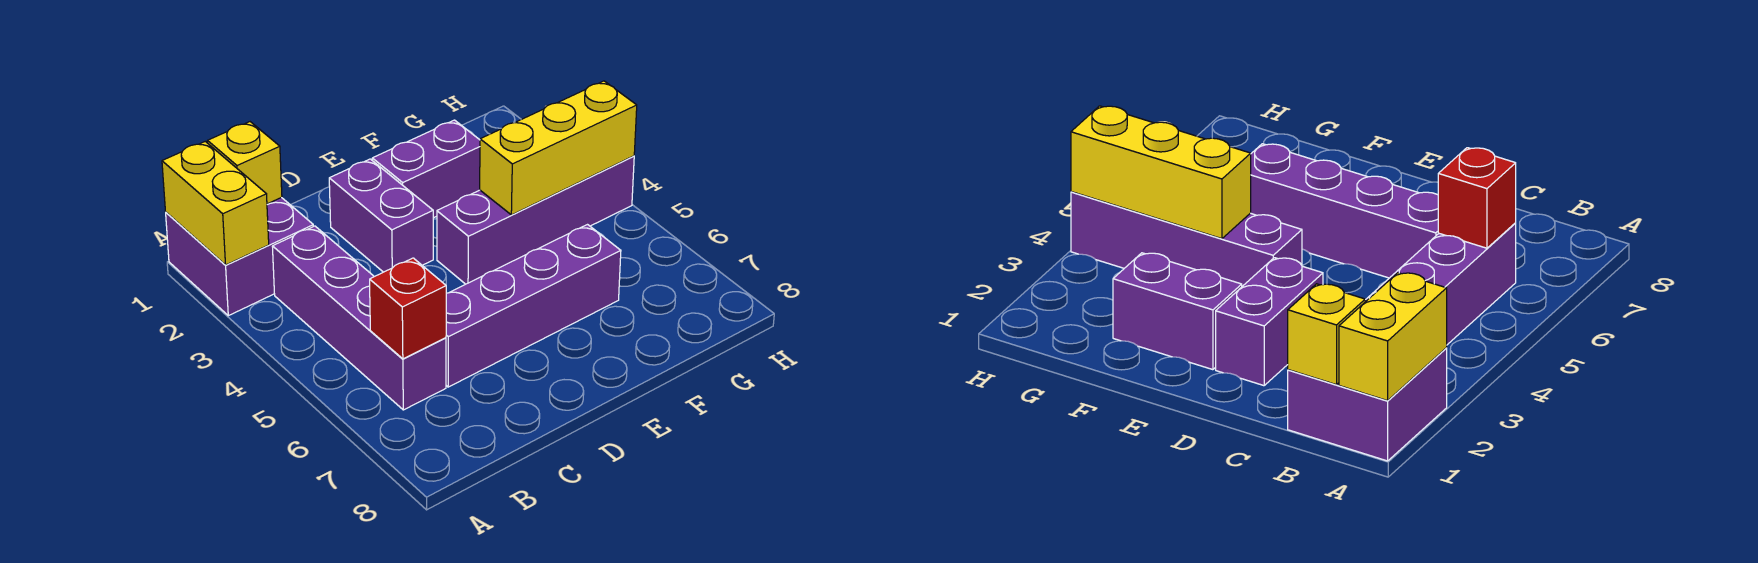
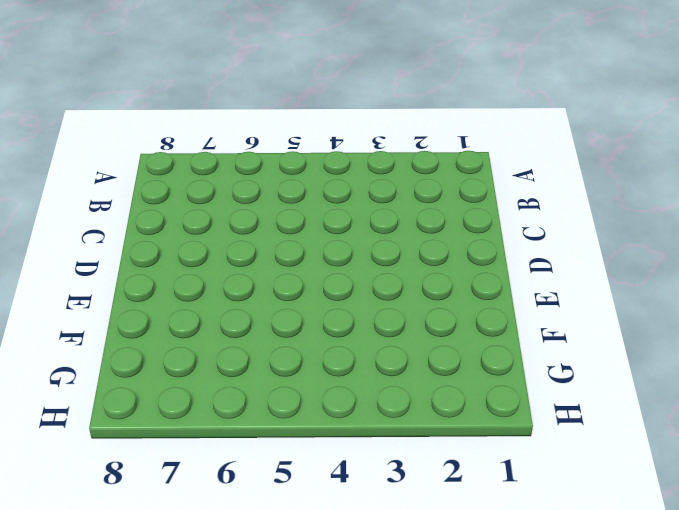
none -> purple brick A1:B2 level 1
none -> purple brick B3:B6 level 1

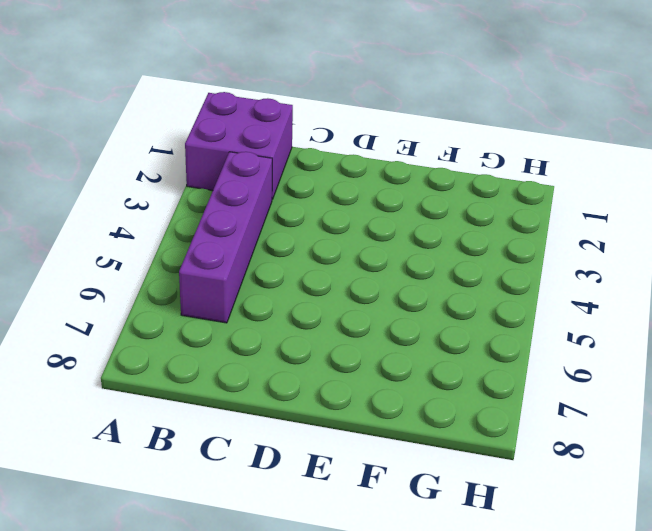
none -> purple brick C6:F6 level 1
none -> purple brick D2:D3 level 1

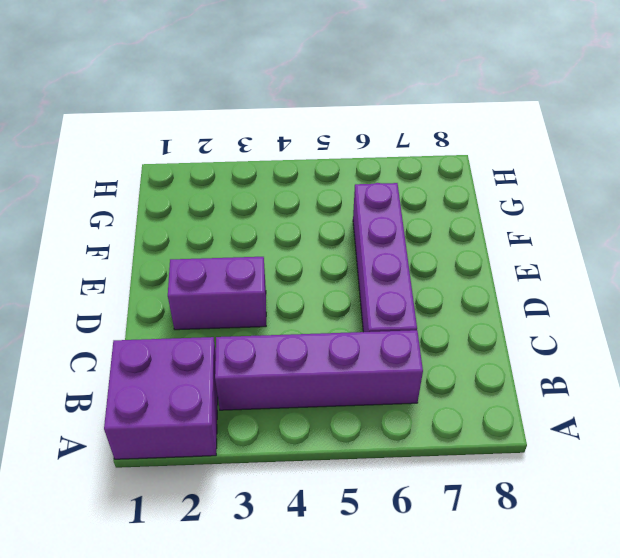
none -> purple brick E2:F2 level 1
none -> purple brick E4:H4 level 1

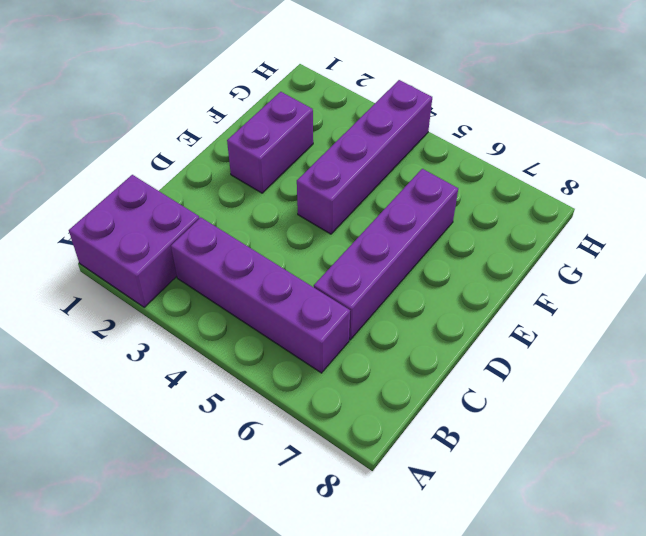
none -> purple brick D2:D3 level 1
none -> yellow brick A1:A2 level 2

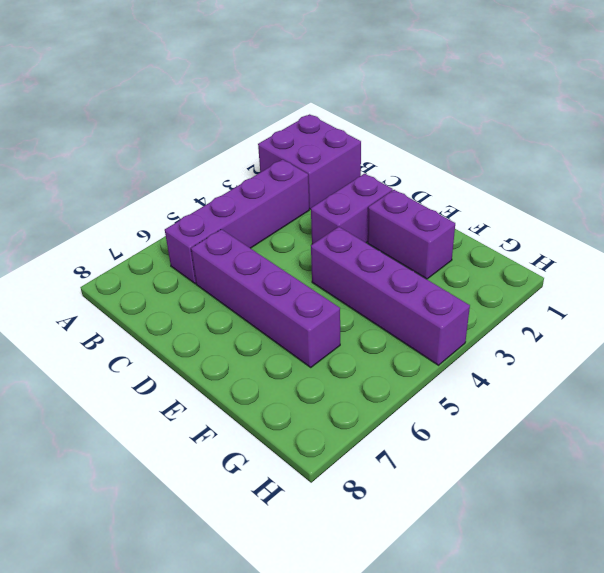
none -> yellow brick A1:A2 level 2
none -> yellow brick B1 level 2

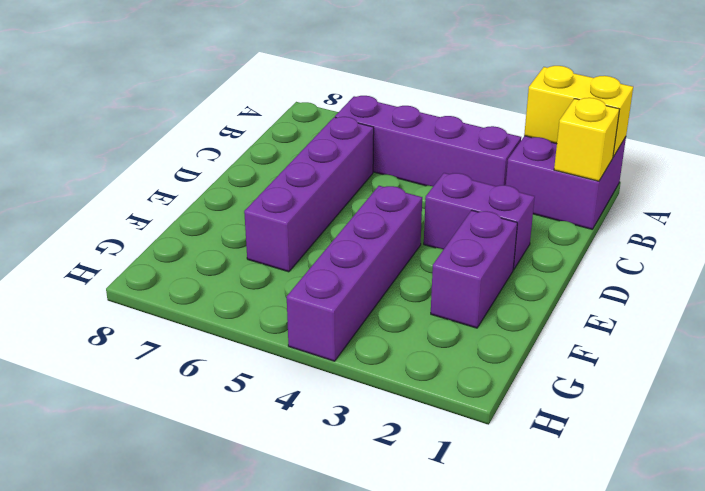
none -> red brick B6 level 2
none -> yellow brick F4:H4 level 2

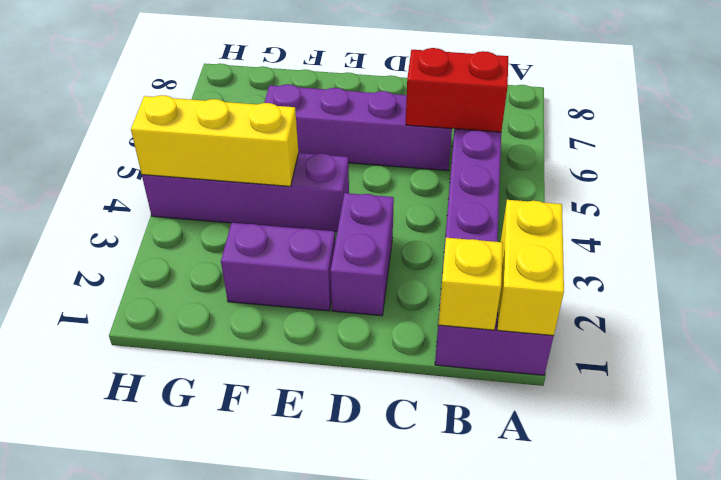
red brick B6:C6 level 2 -> red brick B6 level 2

